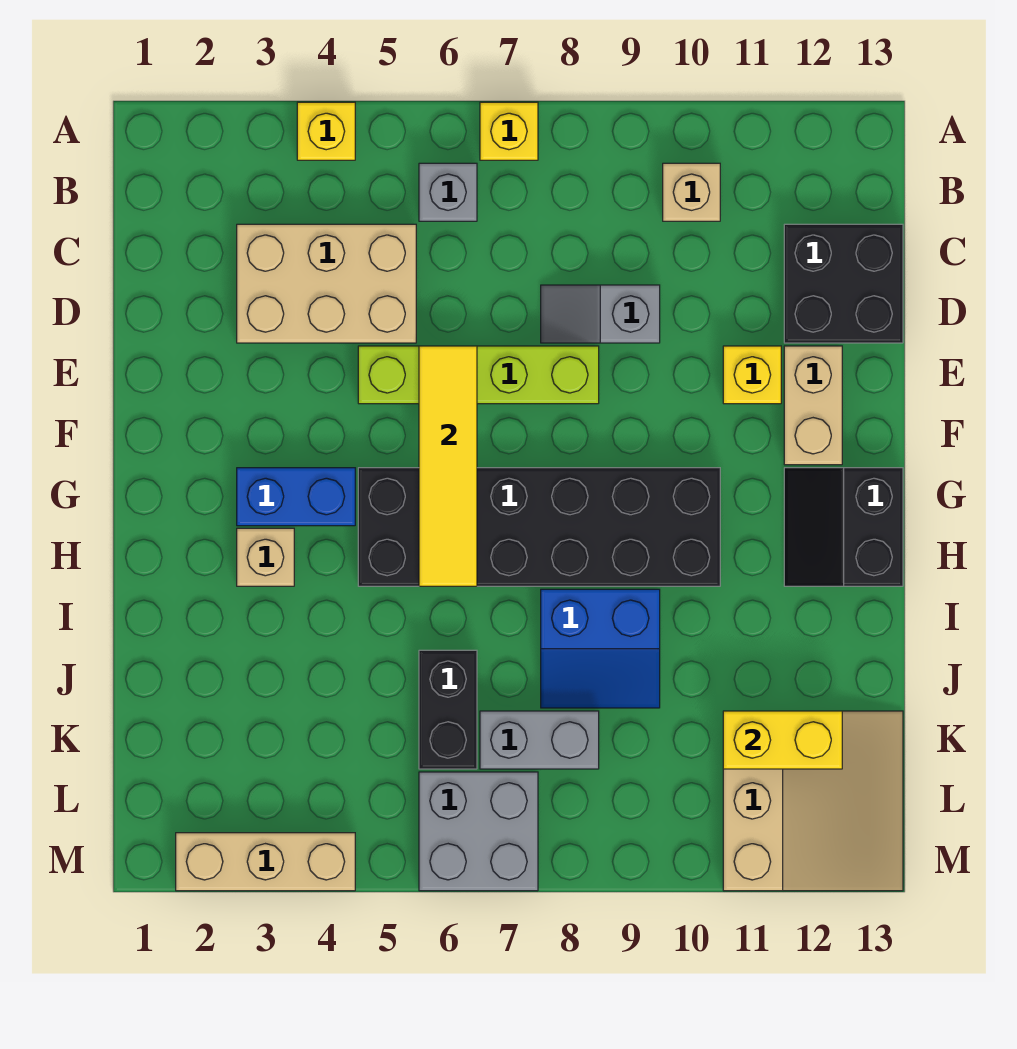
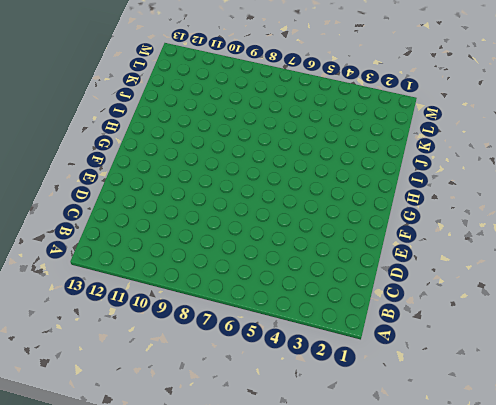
none -> yellow brick A4 level 1
none -> yellow brick A7 level 1
none -> grey brick B6 level 1

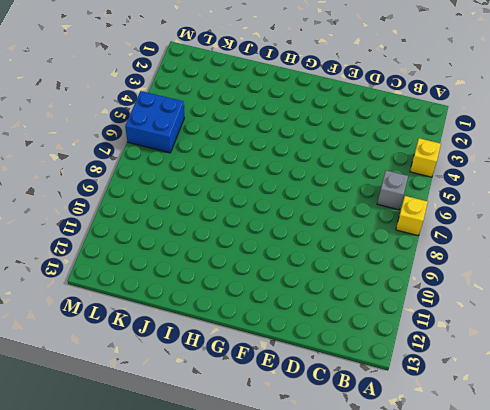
blue brick L5:M6 level 1 -> grey brick L6:M7 level 1
none -> tan brick B10 level 1
none -> tan brick C3:D5 level 1
none -> black brick C12:D13 level 1

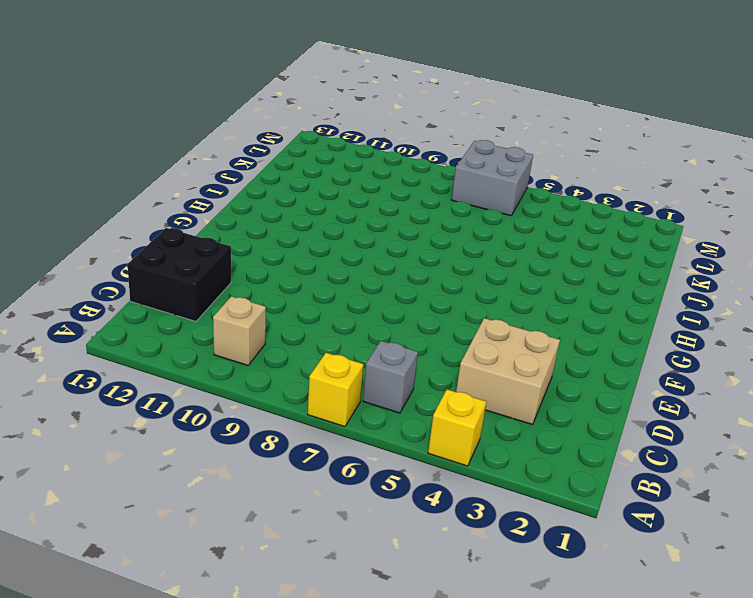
tan brick C3:D4 level 1 -> tan brick C3:D5 level 1
none -> grey slope D8:D9 level 1 top 9
none -> lime brick E5:E8 level 1
none -> yellow brick E11 level 1

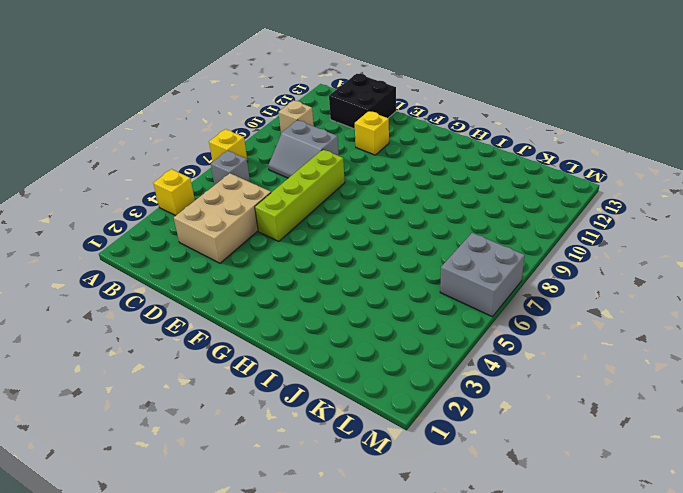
grey slope C8:D9 level 1 top 9 -> grey slope D8:D9 level 1 top 9
none -> tan brick E12:F12 level 1
none -> blue brick G3:G4 level 1
none -> black brick G5:H10 level 1

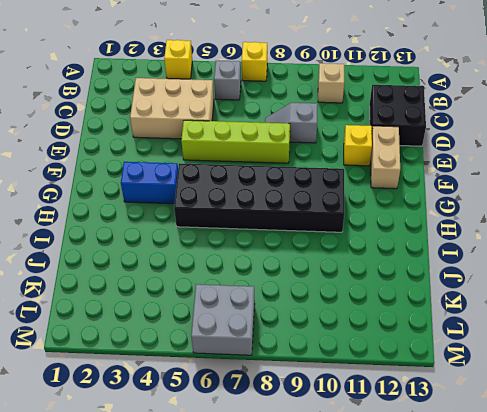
none -> black slope G12:H13 level 1 top 13
none -> tan brick H3 level 1
none -> blue slope I8:J9 level 1 top I

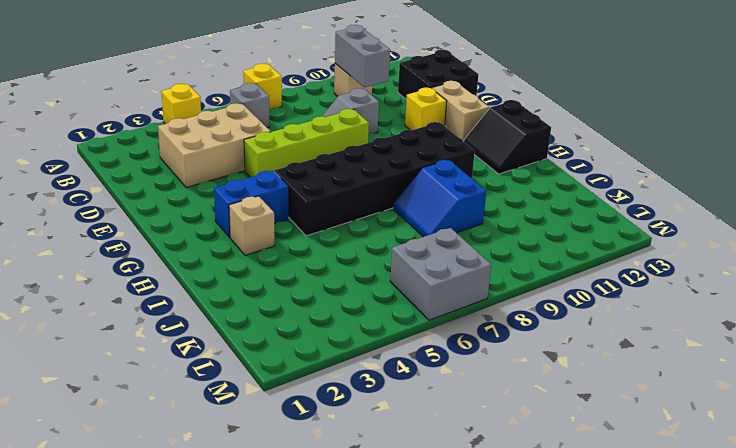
grey brick B10:C10 level 2 -> grey brick K7:K8 level 1
blue slope I8:J9 level 1 top 9 -> blue slope I8:J9 level 1 top I
none -> black brick J6:K6 level 1
none -> tan slope K11:M13 level 1 top 11
none -> tan brick M2:M4 level 1

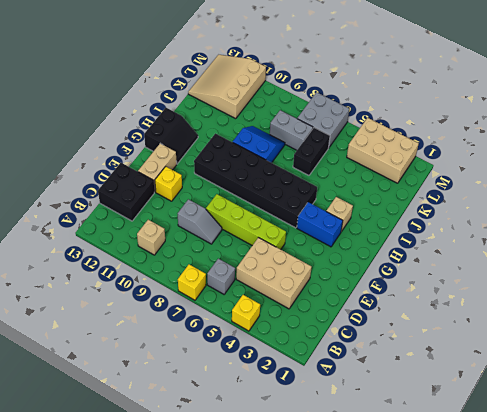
tan brick L2:M4 level 1 -> tan brick M2:M4 level 1
none -> yellow tile E6:H6 level 2
none -> yellow brick K11:K12 level 2

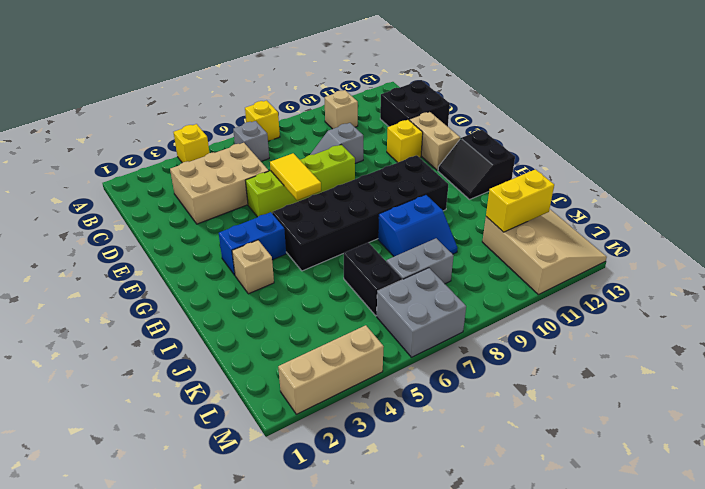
yellow tile E6:F6 level 2 -> yellow tile E6:H6 level 2

